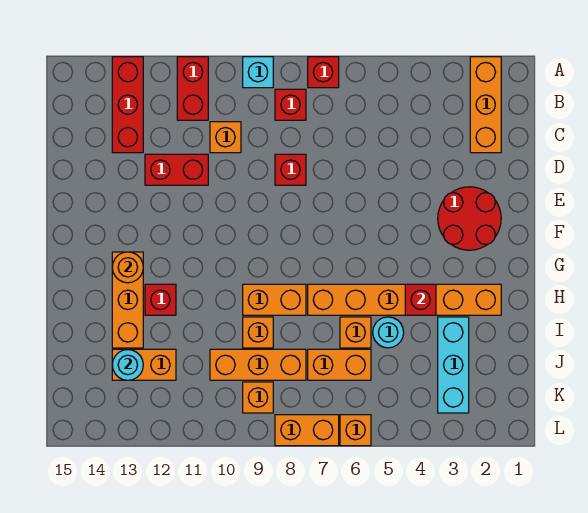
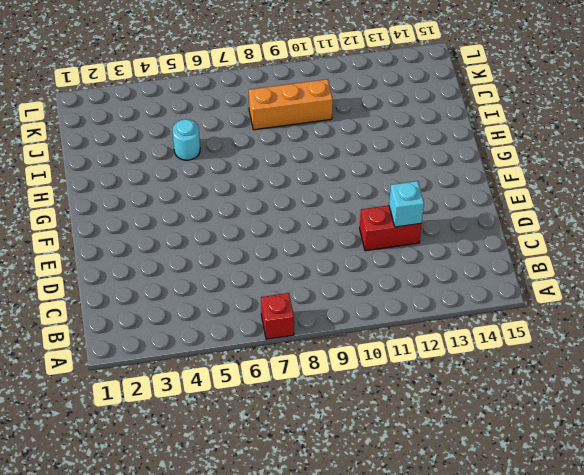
cyan brick D12 level 2 -> cyan brick A9 level 1
none -> orange brick A2:C2 level 1
none -> red brick A11:B11 level 1
none -> red brick A13:C13 level 1

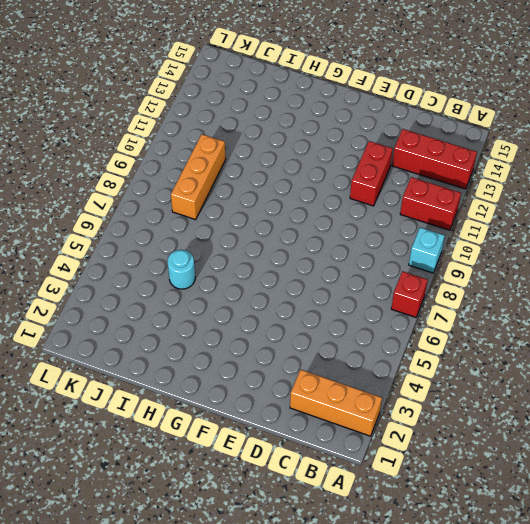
none -> red brick B8 level 1
none -> orange brick C10 level 1
none -> red brick D8 level 1

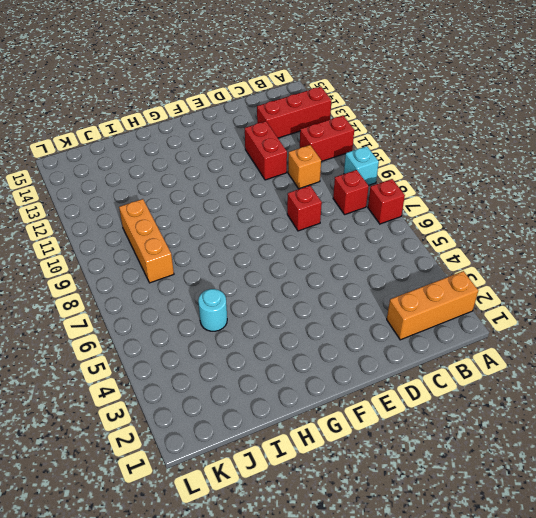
none -> red round brick E2:F3 level 1
none -> orange brick G13:I13 level 1
none -> orange brick H2:H7 level 1

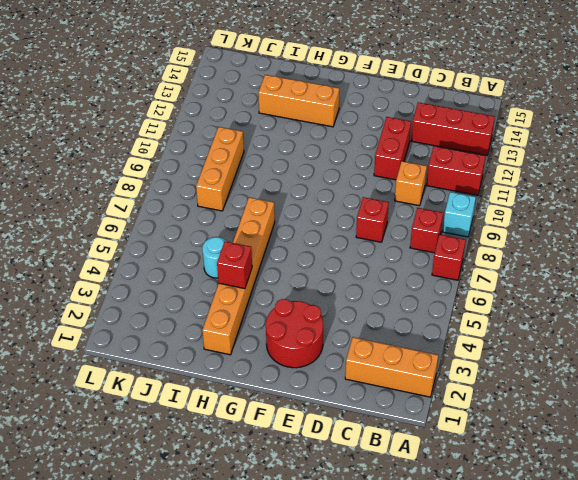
none -> orange brick H8:H9 level 1
none -> red brick H12 level 1
none -> cyan brick I3:K3 level 1

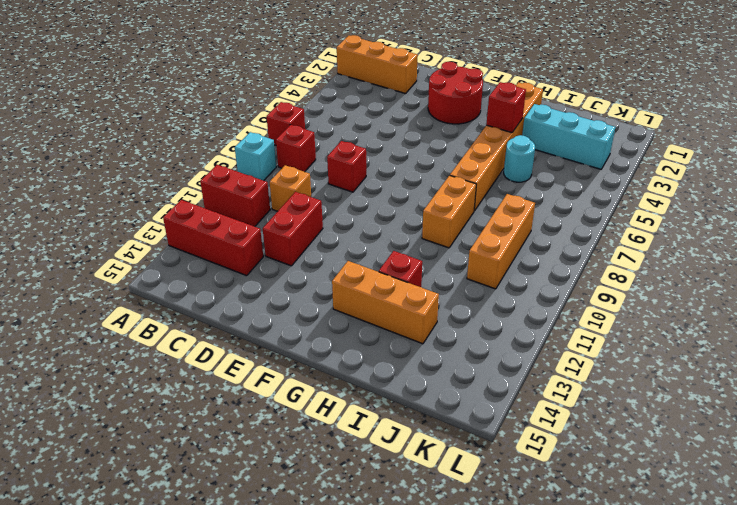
none -> orange brick I6 level 1
none -> orange brick I9 level 1
none -> orange brick J6:J7 level 1

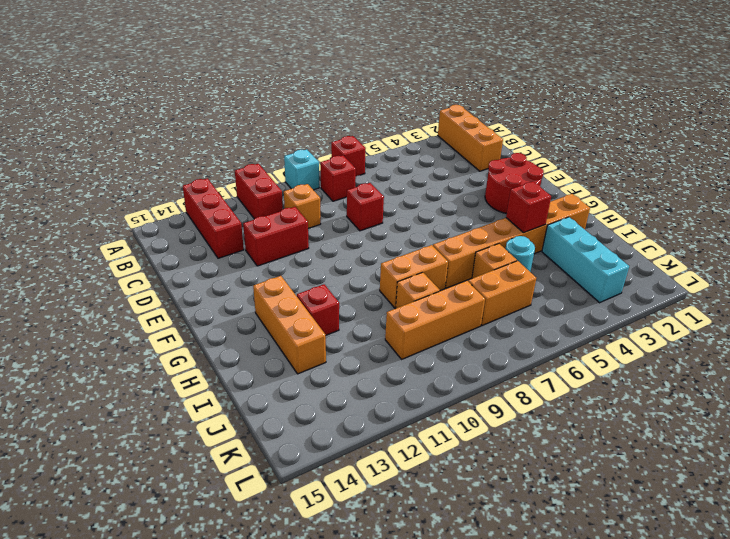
none -> orange brick J12:J13 level 1
none -> orange brick K9 level 1
none -> orange brick L6 level 1

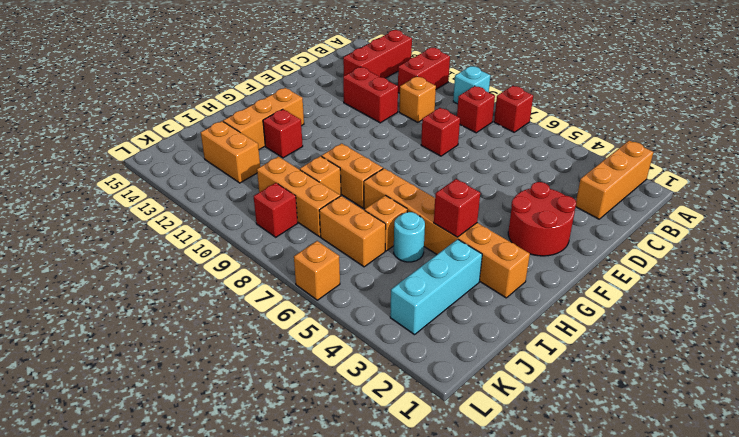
red brick K9 level 1 -> orange brick K9 level 1
none -> orange brick L7:L8 level 1
none -> orange round brick G13 level 2
none -> cyan round brick J13 level 2

